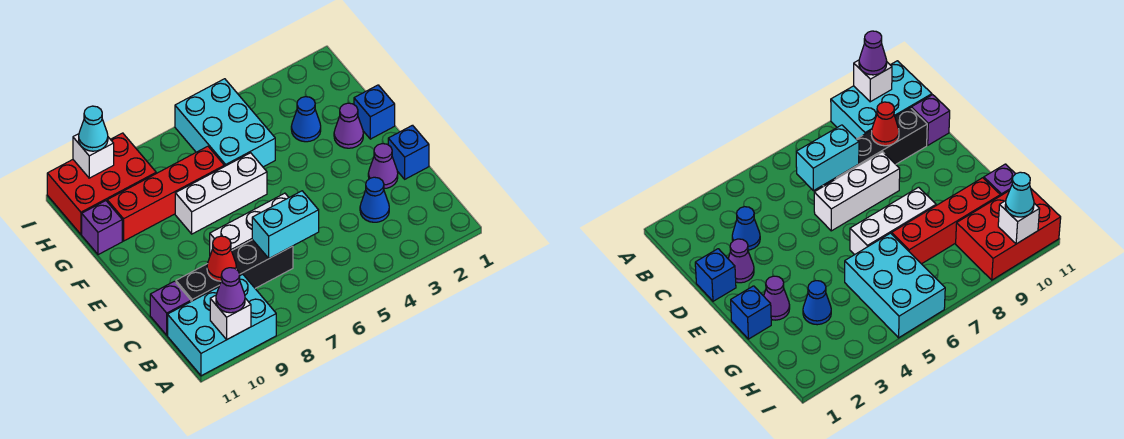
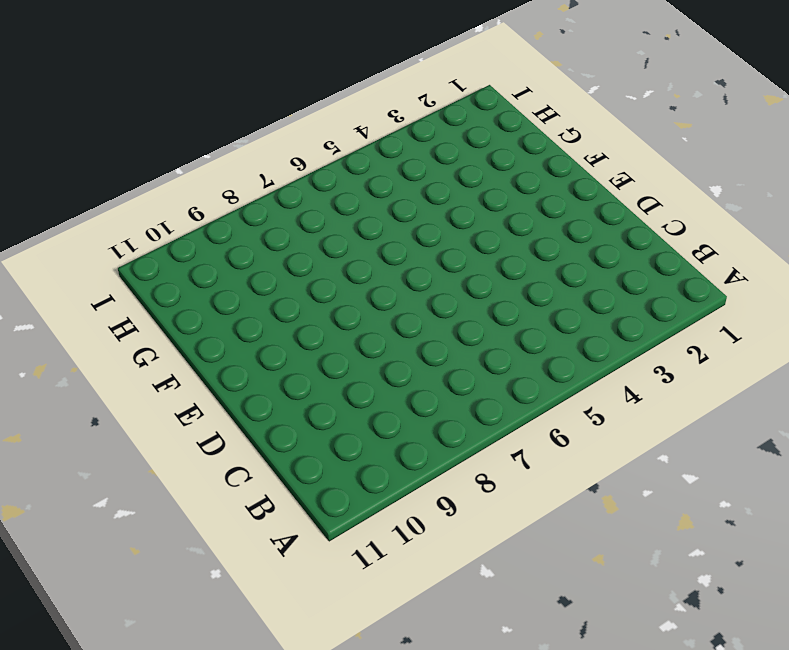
none -> cyan brick A9:B11 level 1
none -> blue cone C3 level 1
none -> black brick C7:C10 level 1

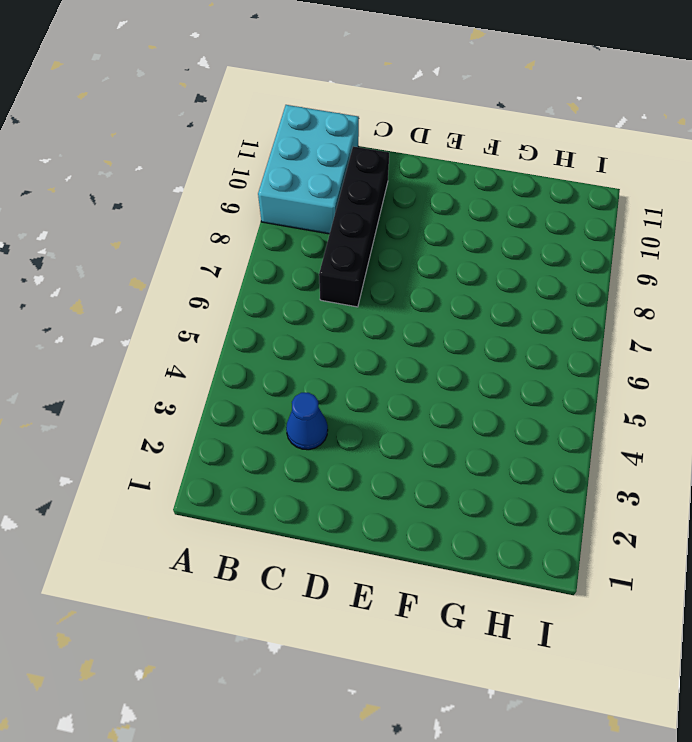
none -> purple brick C11 level 1
none -> blue brick D1 level 1
none -> purple cone D2 level 1

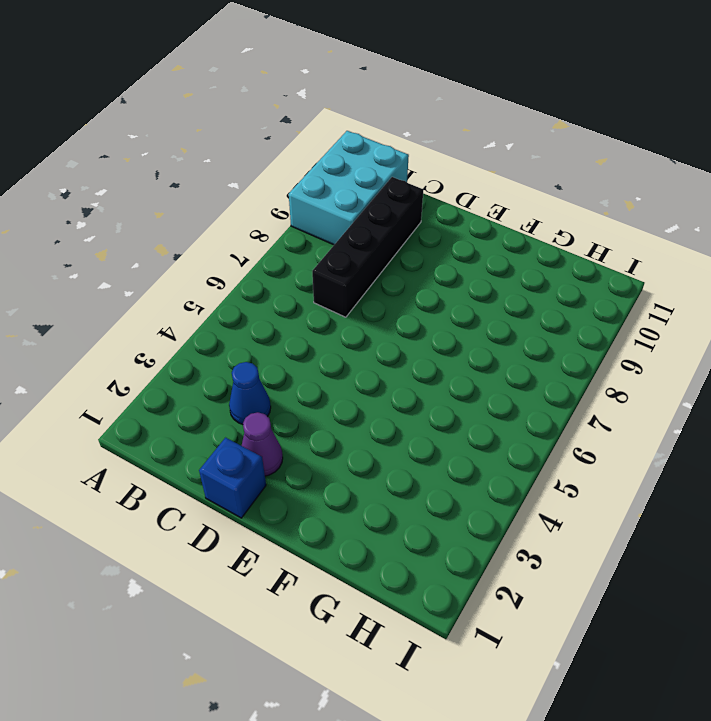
none -> purple brick C11 level 1
none -> white brick D6:D8 level 1
none -> blue brick F1 level 1

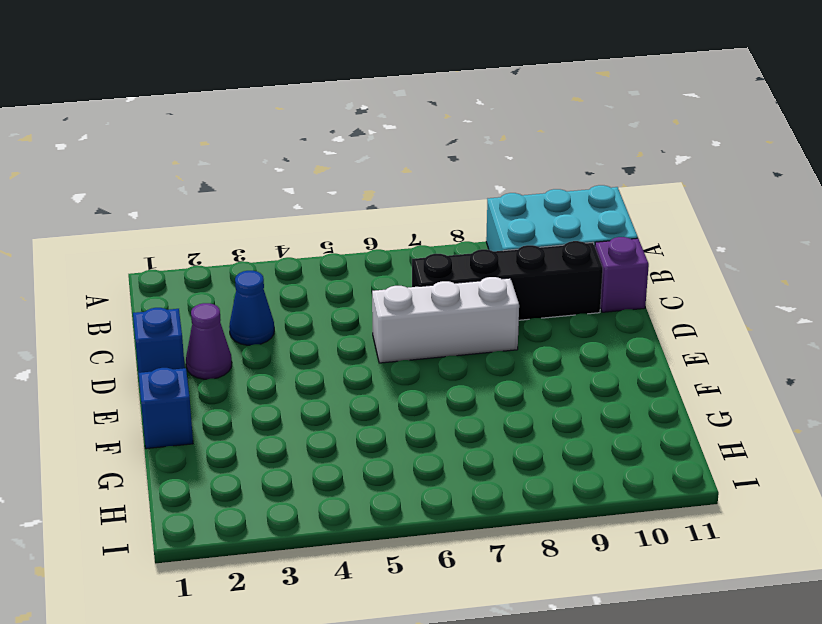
none -> purple cone F2 level 1
none -> white brick F6:F8 level 1
none -> blue cone G3 level 1

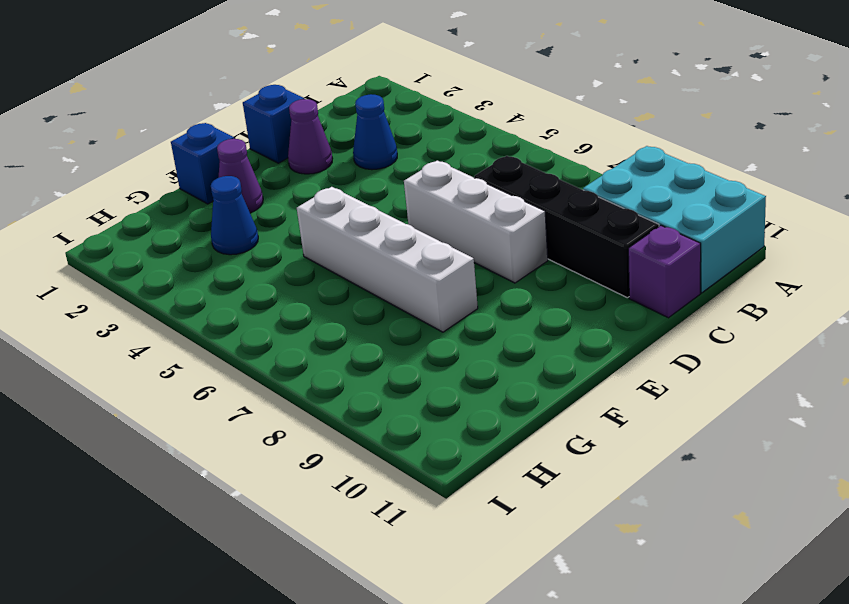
white brick F5:F8 level 1 -> white brick F6:F8 level 1
none -> cyan brick G5:I6 level 1
none -> red brick G7:G10 level 1
none -> purple brick G11 level 1

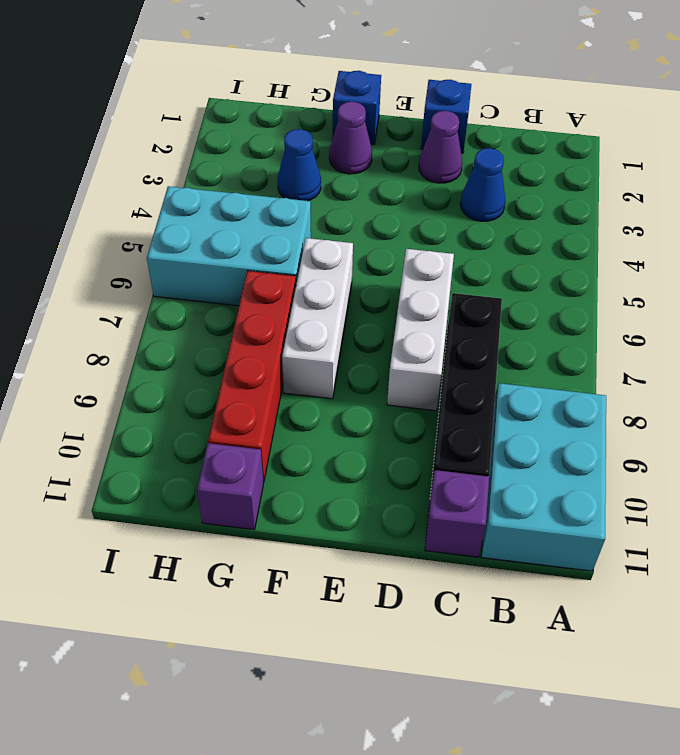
none -> red brick H9:I11 level 1
none -> white brick A10 level 2
none -> cyan brick C6:C7 level 2

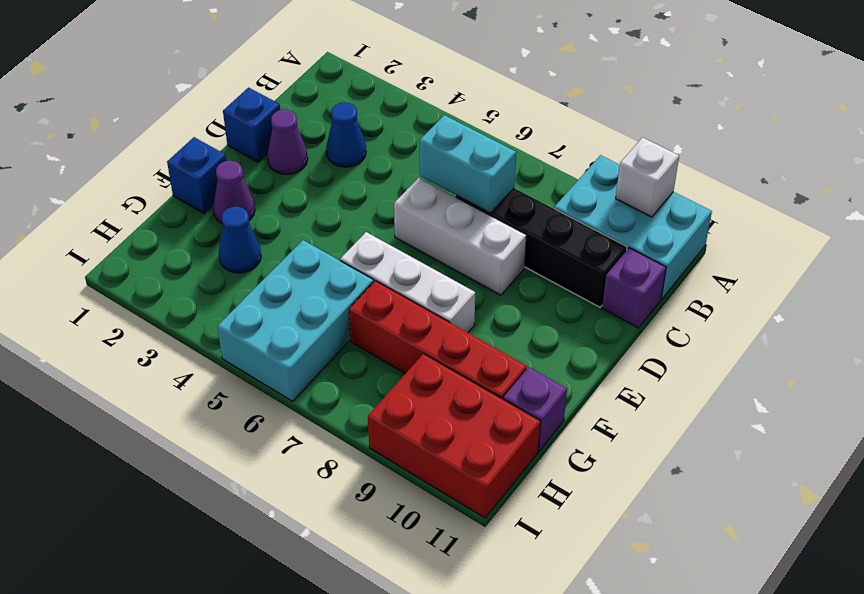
none -> red cone C9 level 2
none -> white brick I10 level 2
none -> purple cone A10 level 3

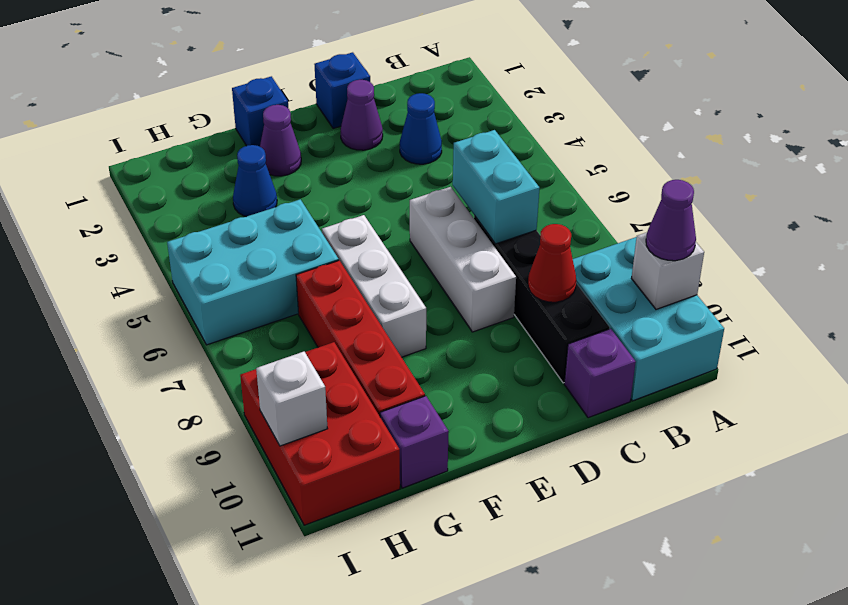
none -> cyan cone I10 level 3

